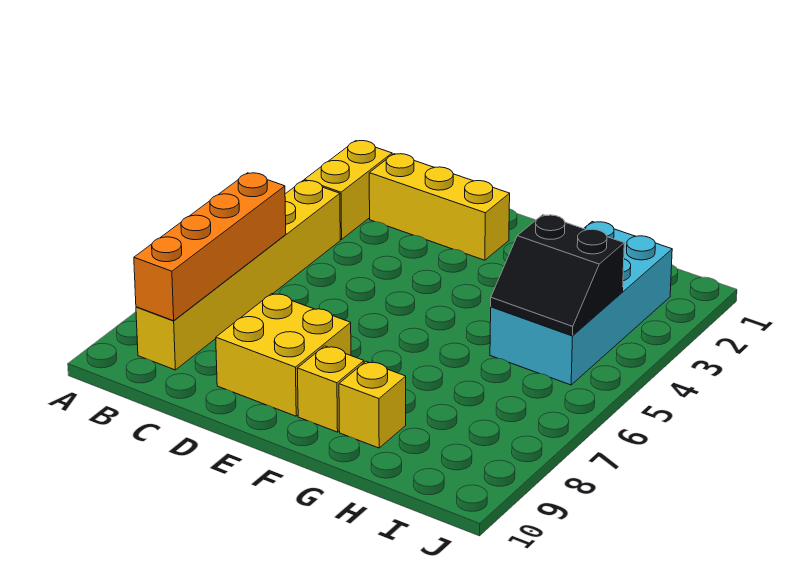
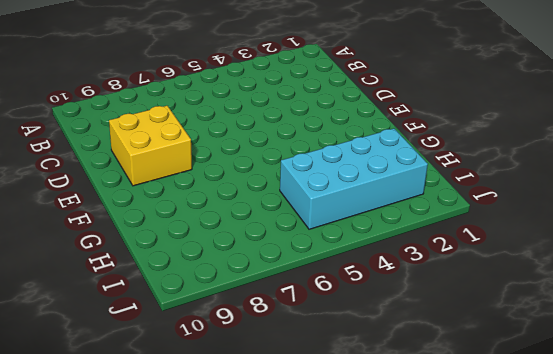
none -> yellow brick B2:B3 level 1
none -> yellow brick B4:B9 level 1

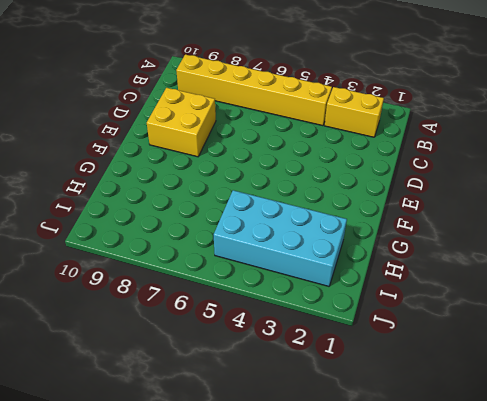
none -> yellow brick C2:E2 level 1
none -> yellow brick F9 level 1

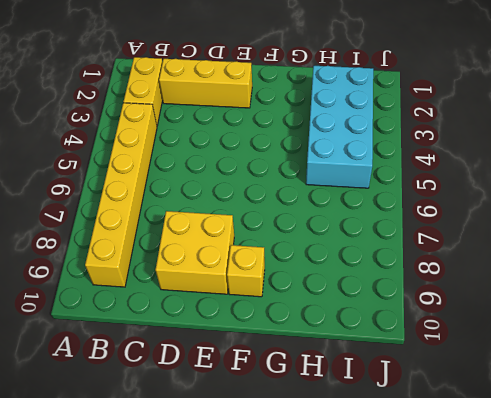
none -> yellow brick G9 level 1
none -> orange brick B6:B9 level 2

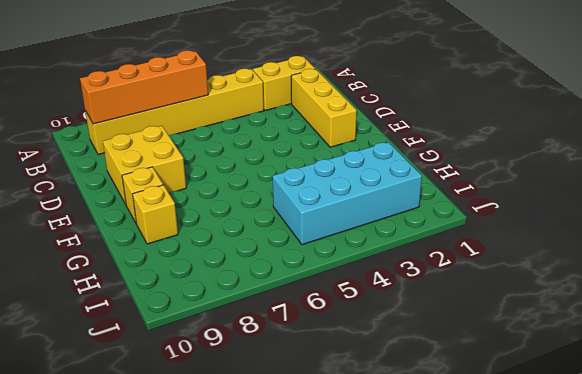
none -> black slope H4:I5 level 2 top 4

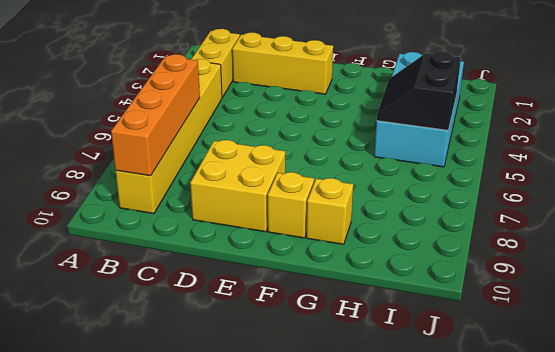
black slope H4:I5 level 2 top I -> black slope H4:I5 level 2 top 4

